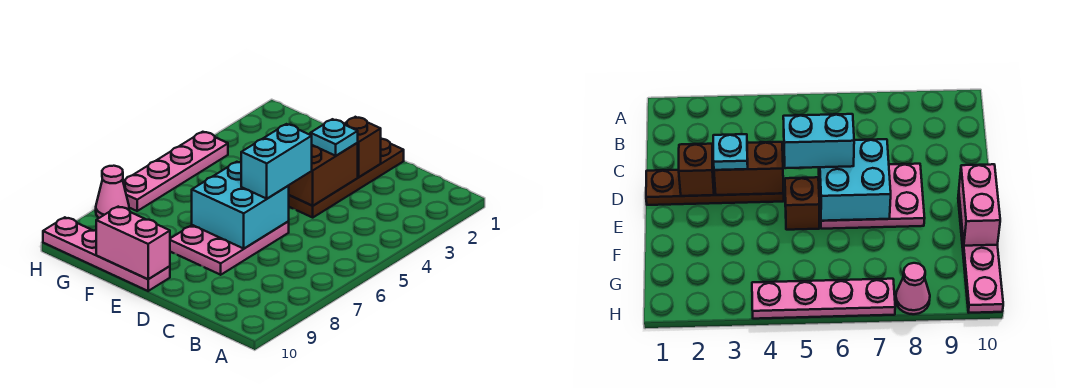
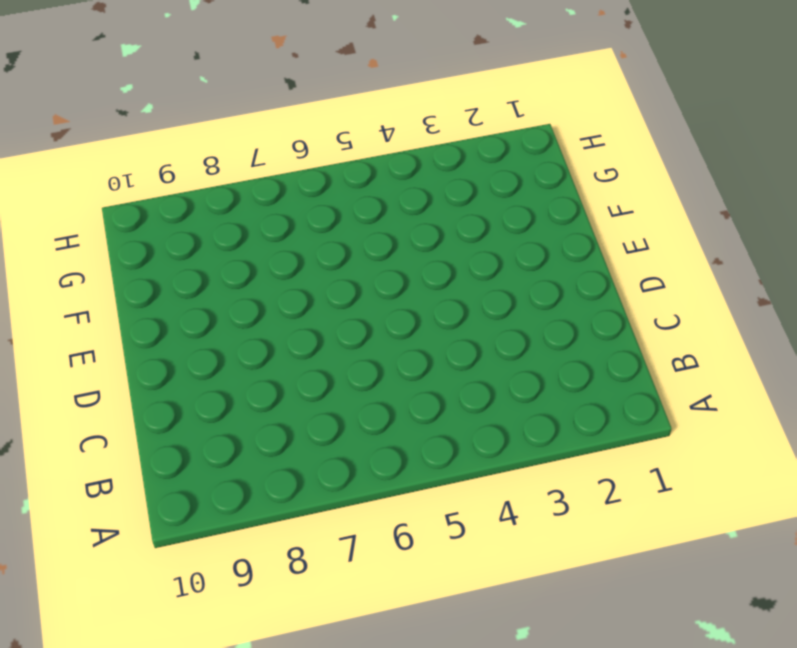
none -> brown plate D1:D4 level 1
none -> pink plate D6:E8 level 1
none -> brown brick E5 level 1

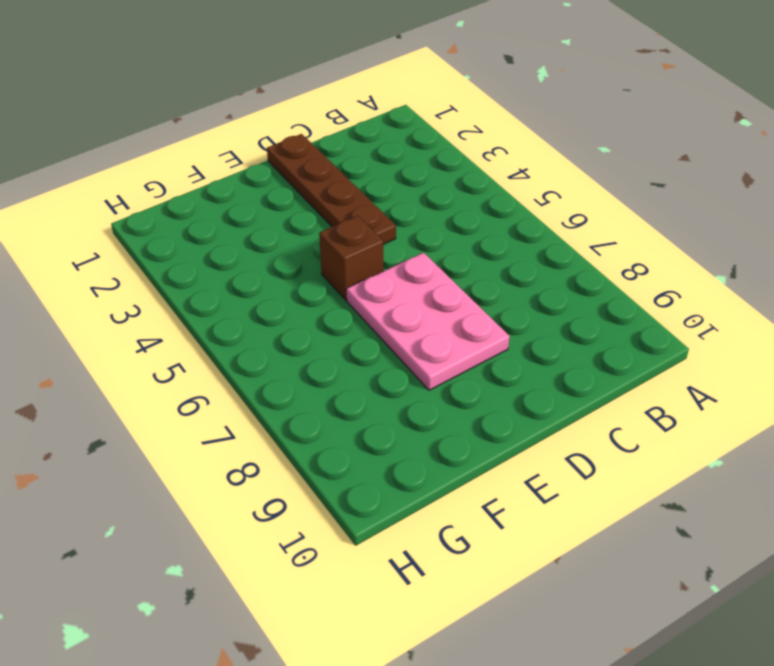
none -> pink plate E10:H10 level 1
none -> pink plate H4:H7 level 1
none -> pink cone H8 level 1

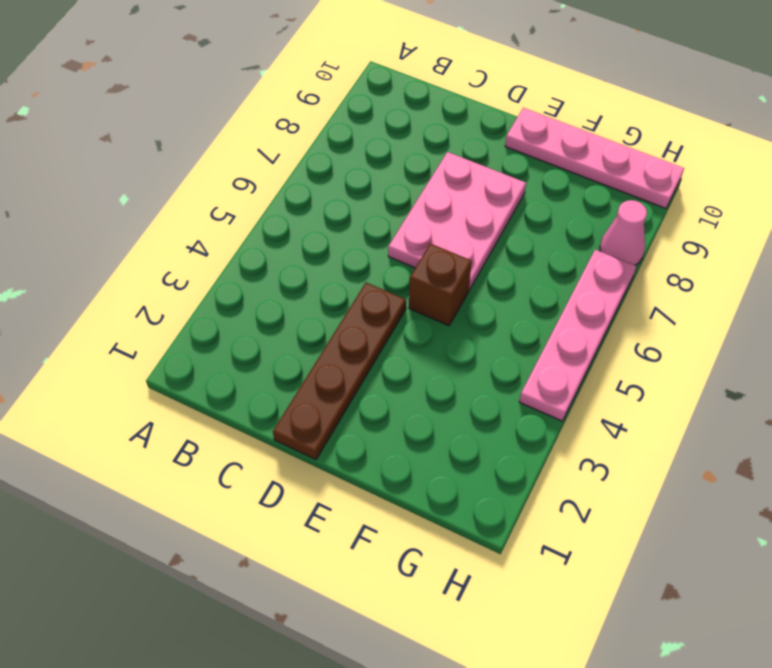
none -> brown brick D2 level 2
none -> brown brick D3:D4 level 2
none -> cyan brick D6:E7 level 2

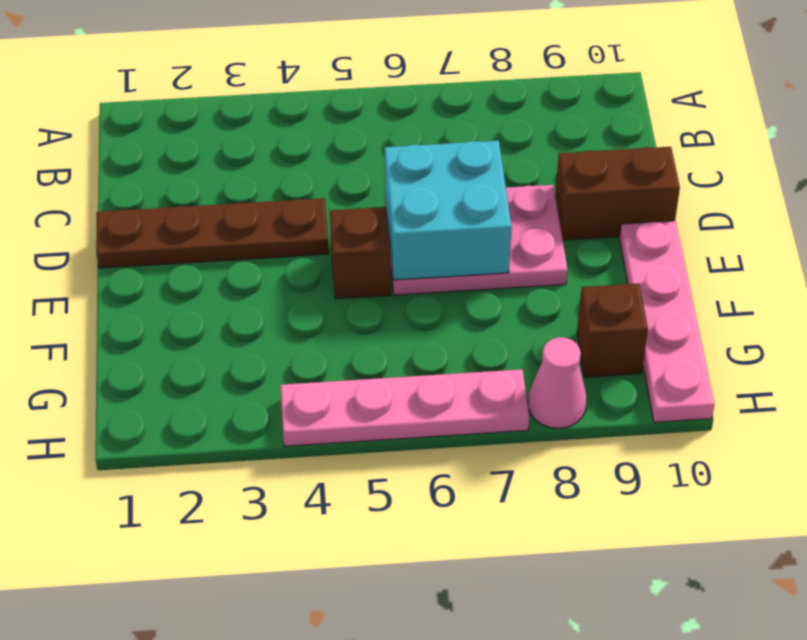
brown brick D9:D10 level 1 -> brown brick D3:D4 level 2
brown brick G9 level 1 -> brown brick D2 level 2
none -> pink brick E10:F10 level 2
none -> cyan plate D3 level 3
none -> cyan brick D5:D6 level 3

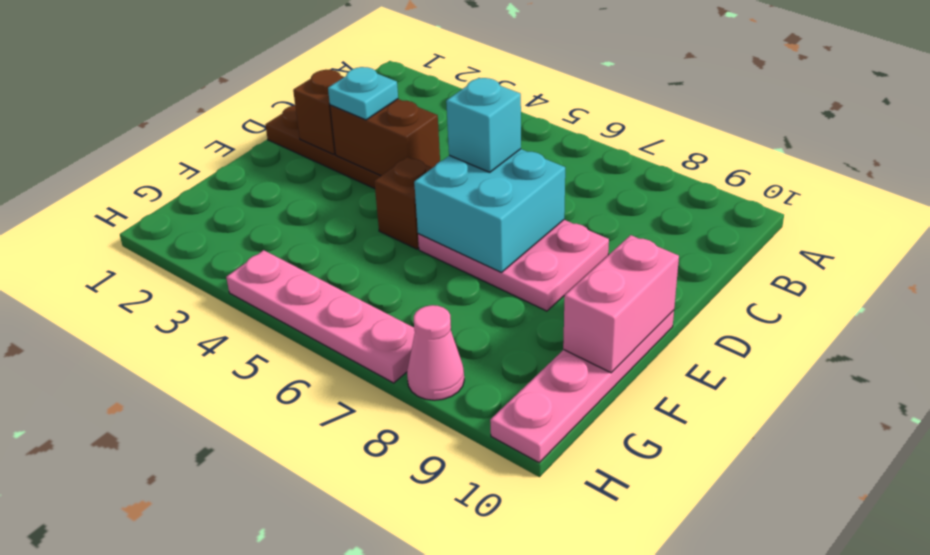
cyan brick D6 level 3 -> cyan brick D5:D6 level 3

